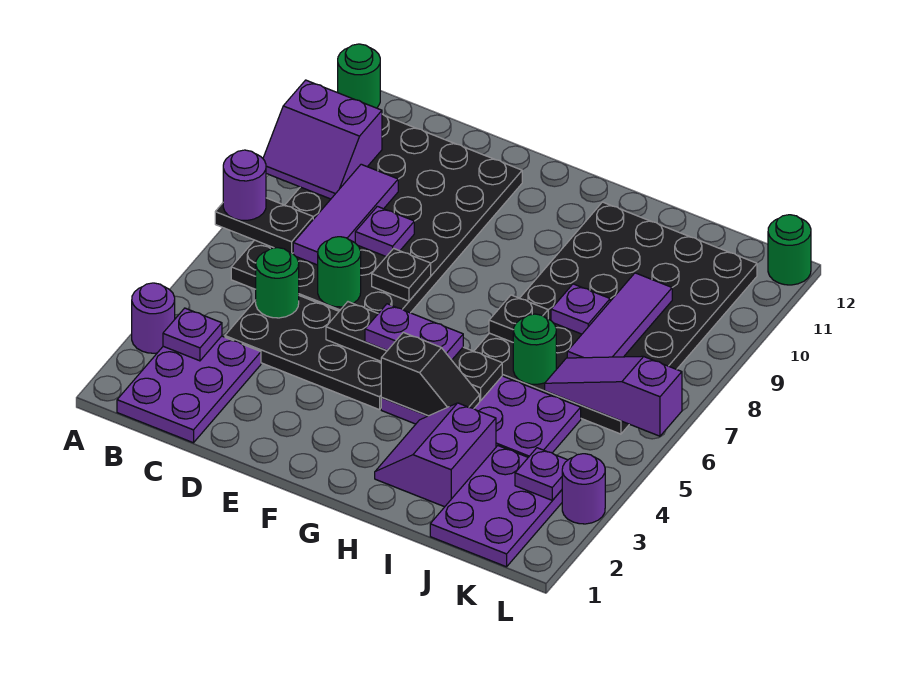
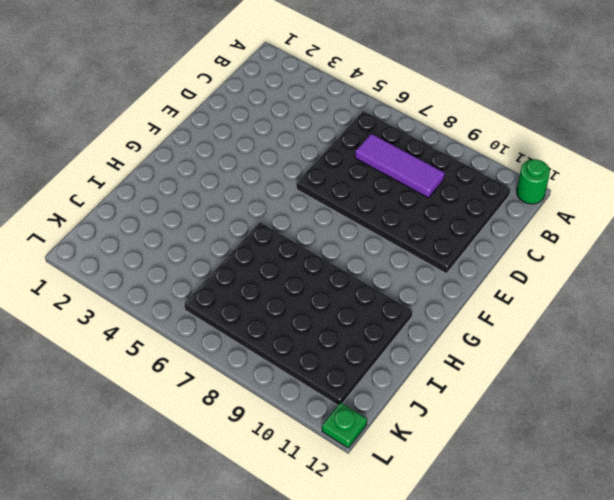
green plate L12 level 1 -> green round brick L12 level 1
none -> purple round brick A3 level 1
none -> purple plate B1:C3 level 1
none -> black plate C4:F5 level 1

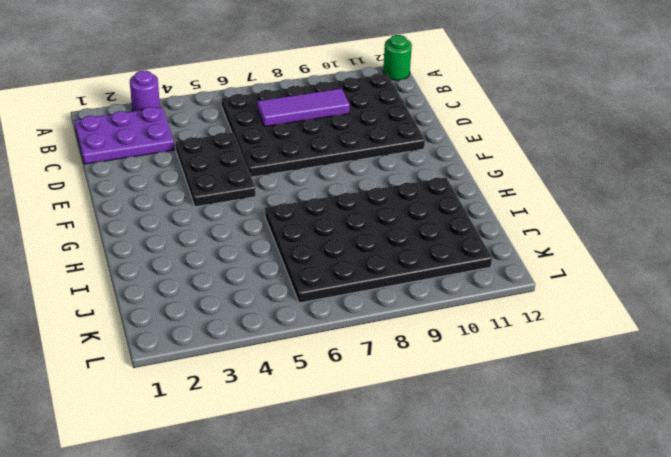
black plate D4:F5 level 1 -> black plate C4:F5 level 1
none -> purple plate G4:J5 level 1
none -> purple slope H2:I3 level 1 top I
none -> purple plate J1:K3 level 1

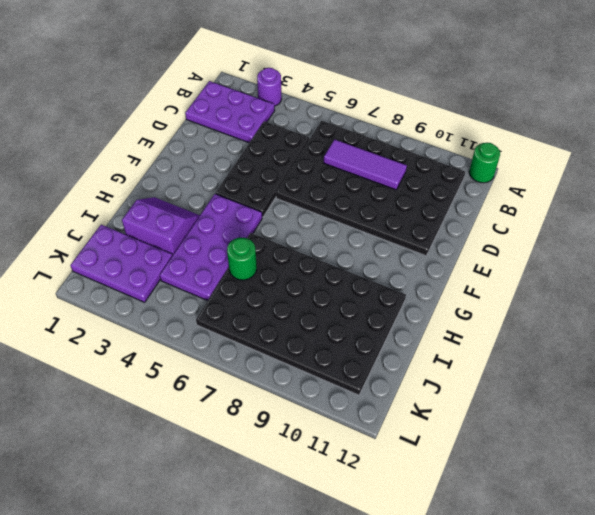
none -> purple round brick L3 level 1
none -> green round brick L12 level 1
none -> black plate A7:B7 level 2

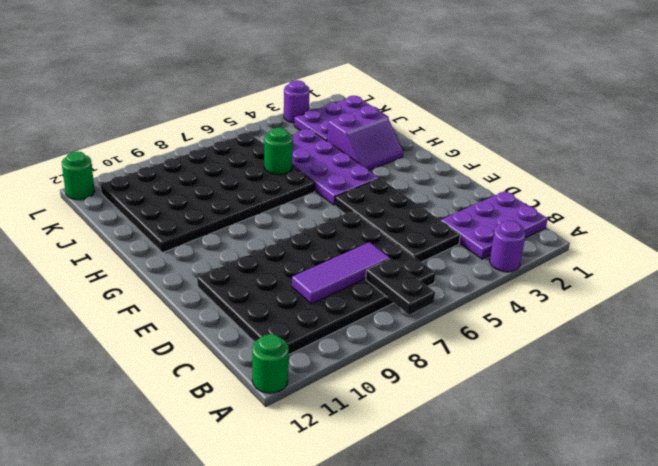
none -> purple slope A9:B10 level 2 top 10
none -> purple plate B3 level 2
none -> green round brick C5 level 2

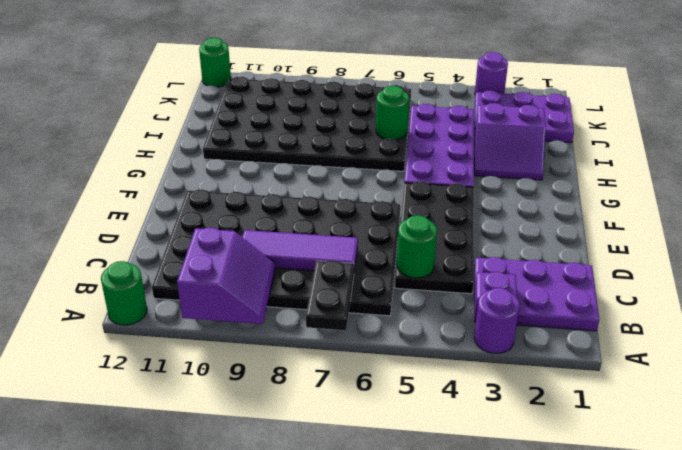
none -> green round brick D6 level 2
none -> purple plate D8 level 2
none -> black plate E5:H5 level 2

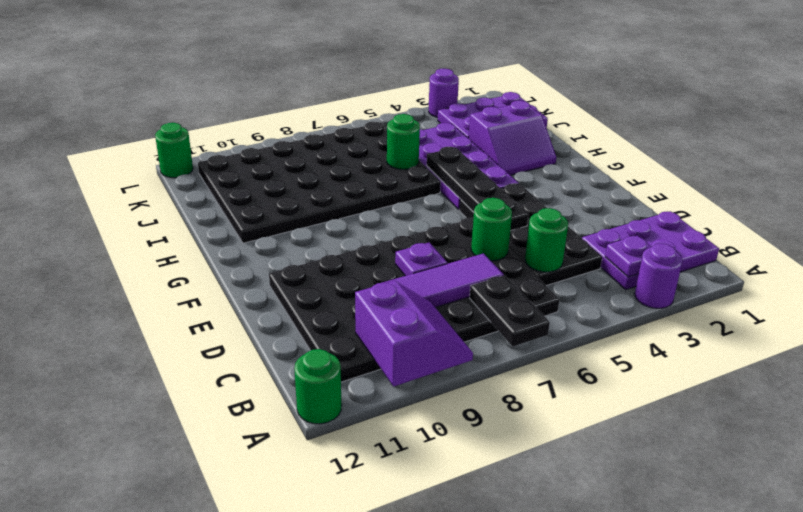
none -> black plate E7 level 2
none -> black slope G4:H4 level 2 top G
none -> black plate H7 level 2

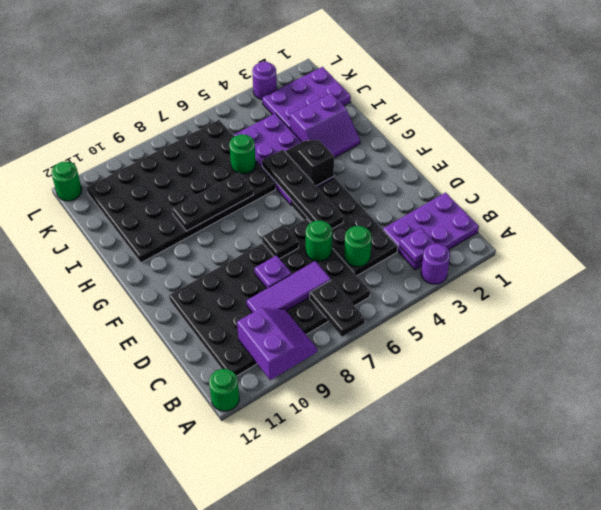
black plate H7:H9 level 2 -> black plate H7 level 2
none -> purple plate I8 level 2
none -> purple slope J6:L6 level 2 top L
none -> purple tile J7:J9 level 2

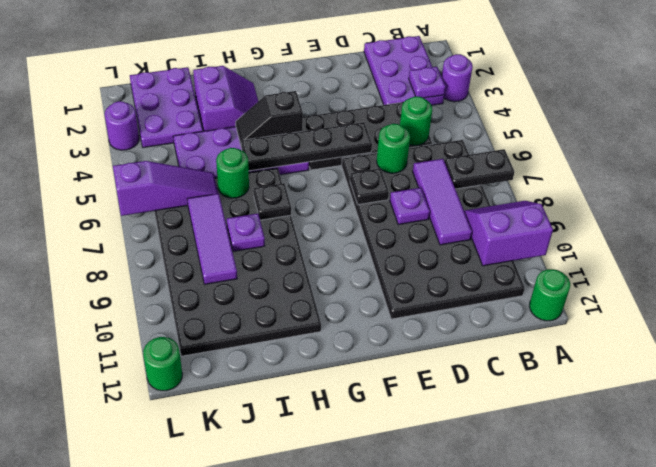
none -> purple plate K3 level 2
none -> purple round brick A7 level 3
none -> purple plate F5:G5 level 3

